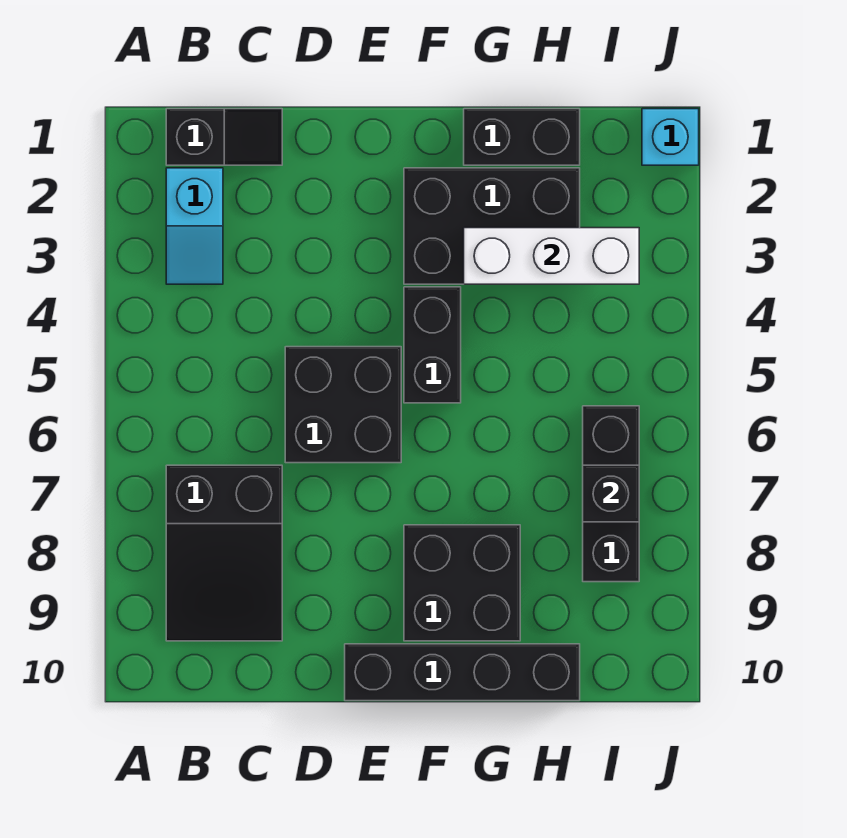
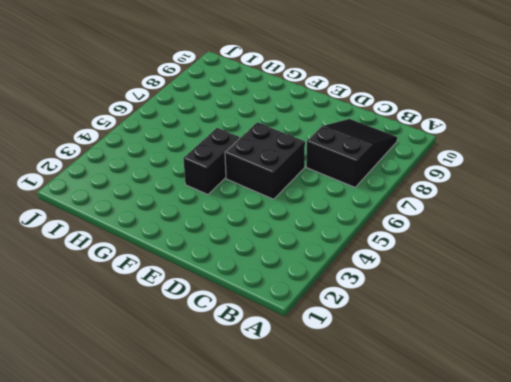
none -> black slope B1:C1 level 1 top B
none -> cyan slope B2:B3 level 1 top 2
none -> black brick E10:H10 level 1

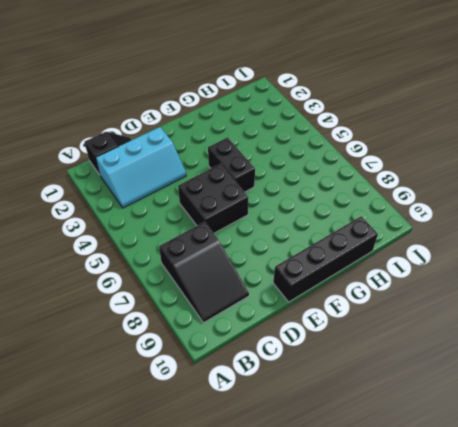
cyan slope B2:D3 level 1 top 2 -> cyan slope B2:B3 level 1 top 2
none -> black brick F2:H3 level 1
none -> black brick F8:G9 level 1
none -> black brick G1:H1 level 1

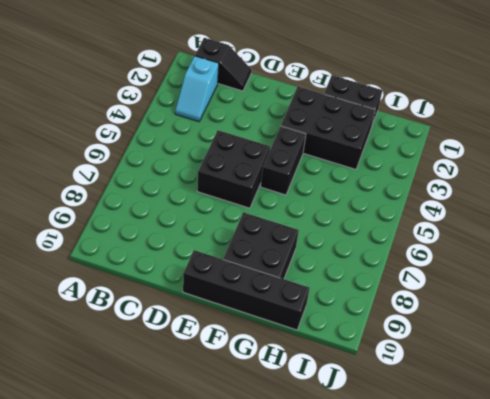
none -> black slope B7:C9 level 1 top 7
none -> black brick I6:I8 level 1
none -> cyan brick J1 level 1

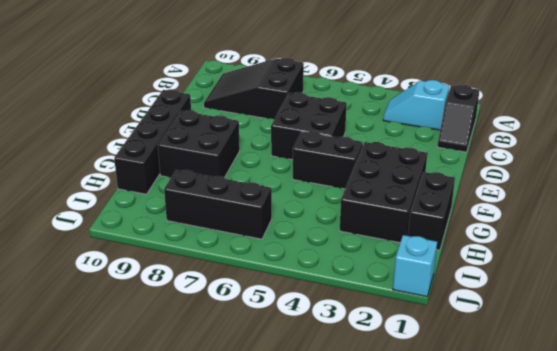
none -> white brick G3:I3 level 2
none -> black brick I7 level 2

